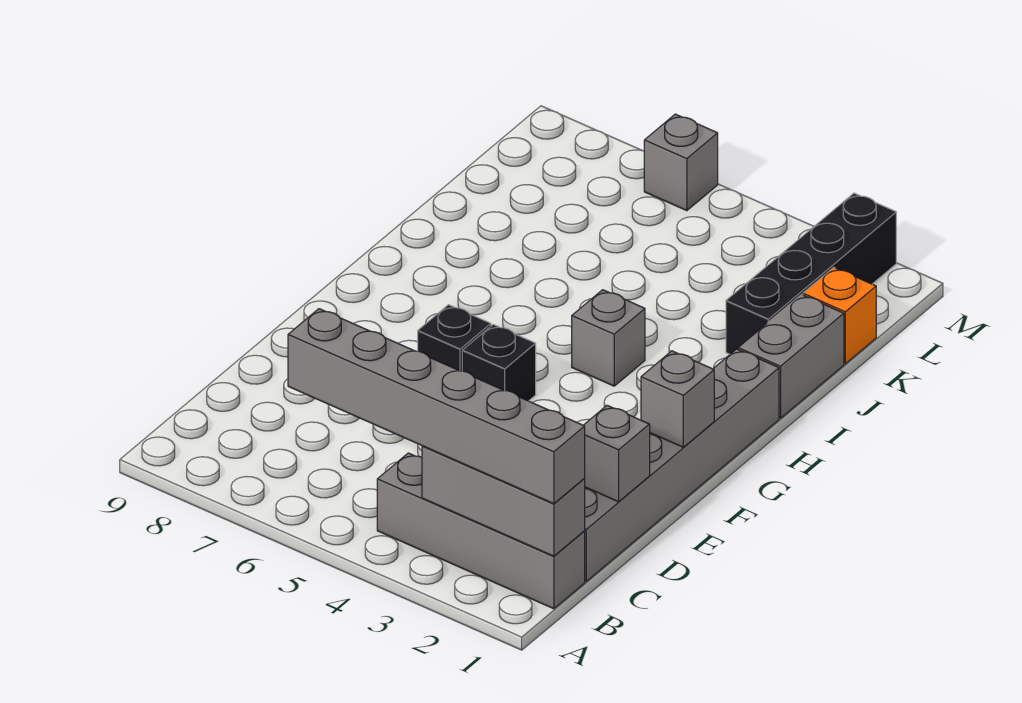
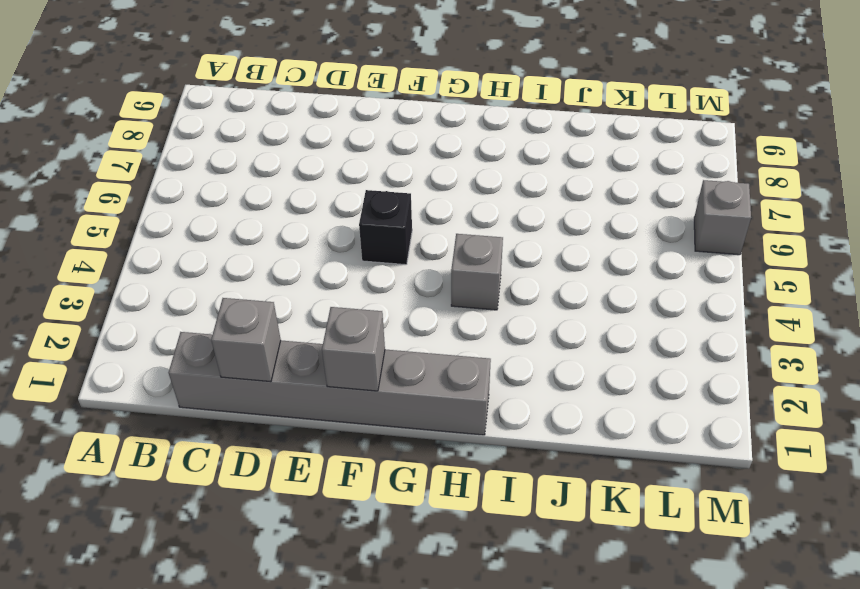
none -> grey brick B1:B4 level 1
none -> black brick F6 level 1
none -> grey brick I1:J1 level 1

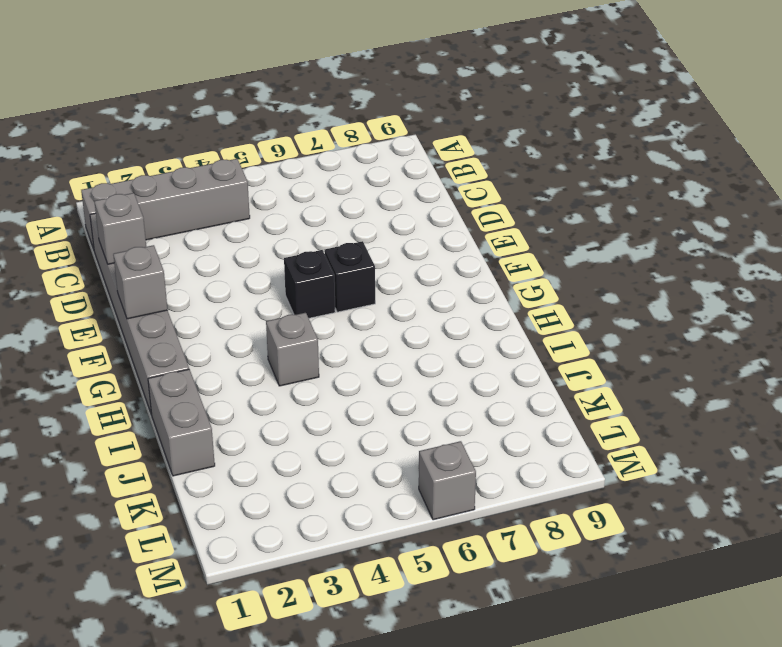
none -> black brick J2:M2 level 1
none -> orange brick K1 level 1
none -> grey brick B1:B3 level 2

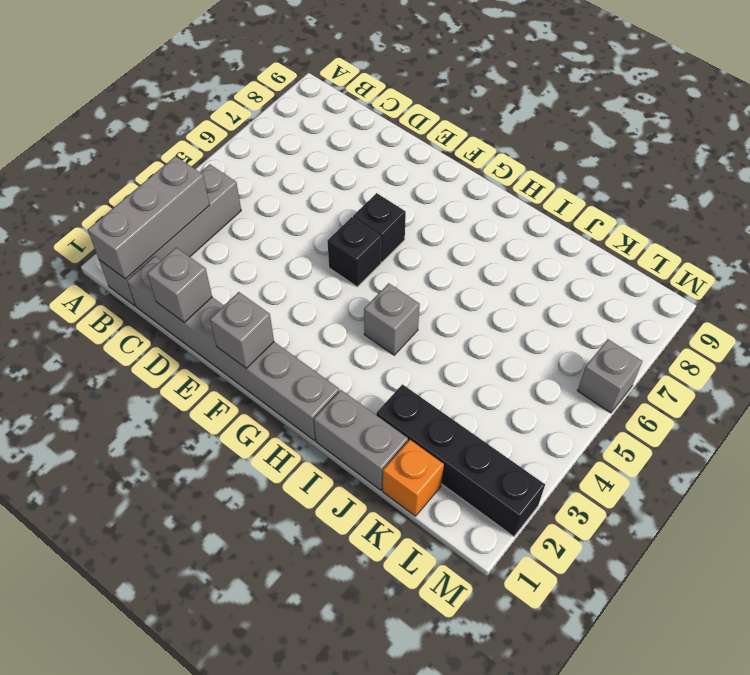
none -> grey brick B1:B6 level 3

